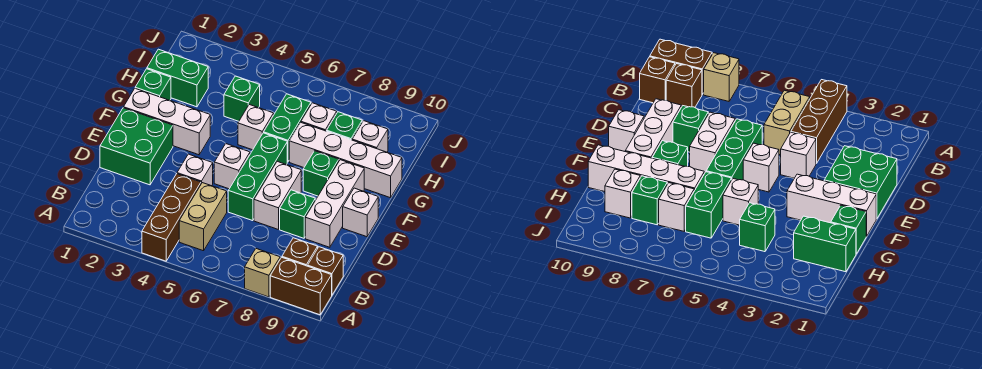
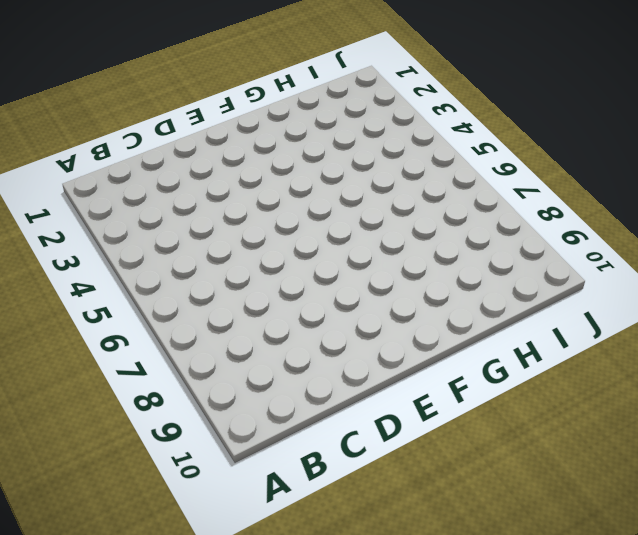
none -> brown brick A4:C4 level 1
none -> tan brick A8 level 1
none -> brown brick A9:A10 level 1

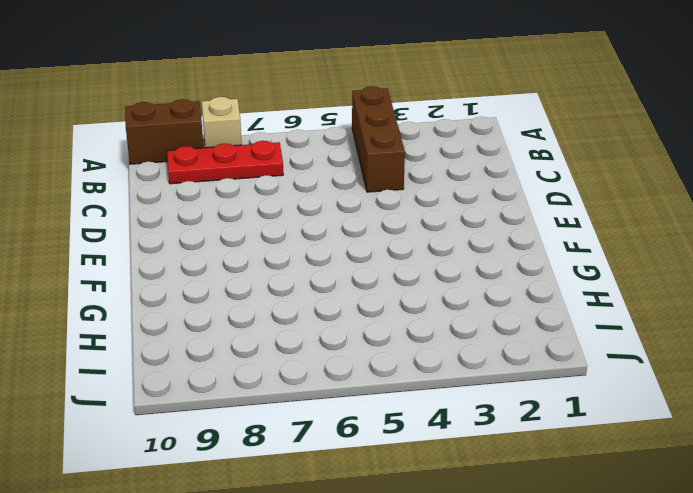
red plate B7:B9 level 1 -> brown brick B9 level 1
none -> tan brick B5:C5 level 1
none -> brown brick B10 level 1
none -> green brick D1:E2 level 1

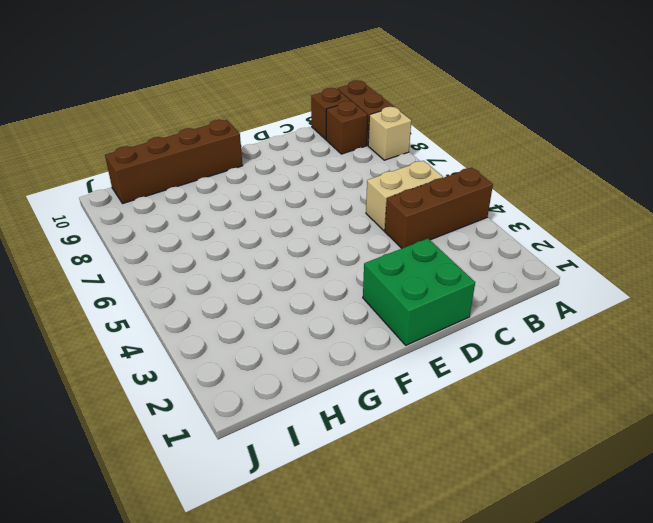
brown brick F10:I10 level 1 -> white brick G7:G10 level 1
none -> white brick D4 level 1
none -> green brick D6:F6 level 1
none -> white brick D7:E7 level 1

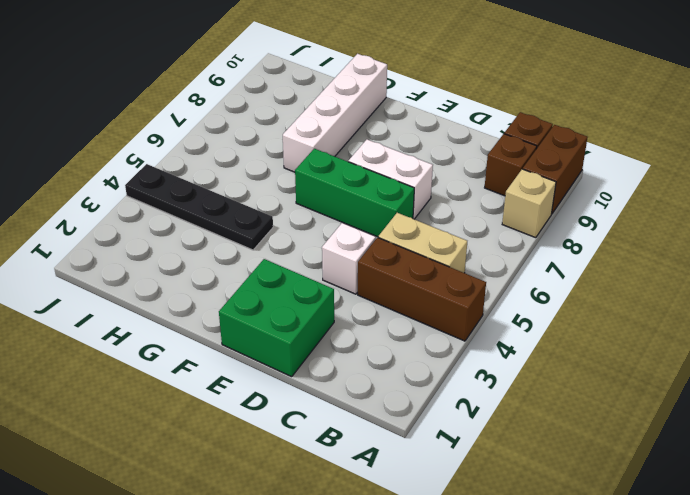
black plate G4:J4 level 1 -> green brick H4 level 1
none -> green brick D8 level 1
none -> white brick D9:F9 level 1
none -> white brick E5 level 1

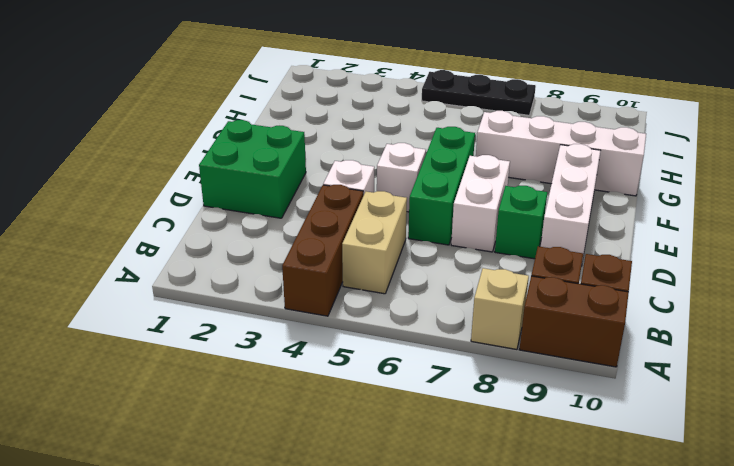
black plate J5:J7 level 1 -> none
none -> white brick E10 level 1
none -> white brick F1:F3 level 1
none -> green brick F8 level 1

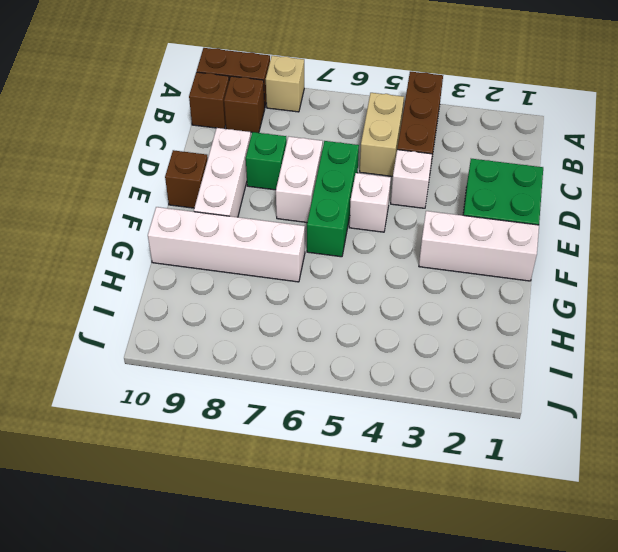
brown brick E10 level 1 -> white brick E10 level 1
none -> green brick F8 level 1
none -> green brick G1 level 1
none -> white brick G5 level 1

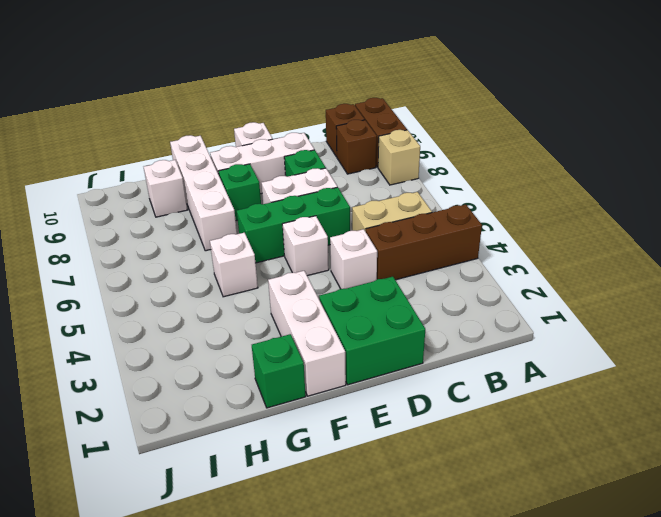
none -> green brick G6:H6 level 1
none -> green brick H1:H2 level 1
none -> green brick H4 level 1

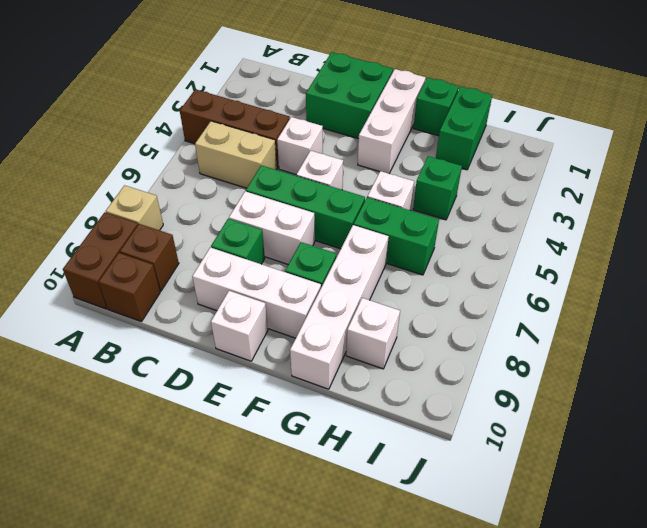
none -> white brick H7 level 1
none -> green brick H8 level 1

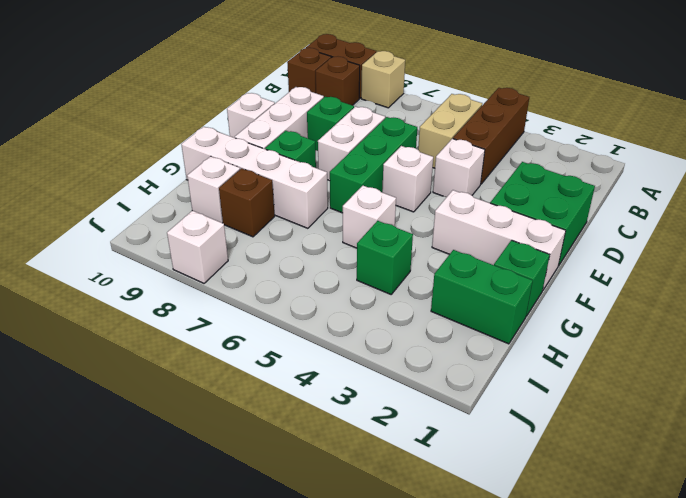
brown brick H8 level 1 -> green brick H8 level 1
white brick J8 level 1 -> white brick H7 level 1
none -> green brick G6:H6 level 1

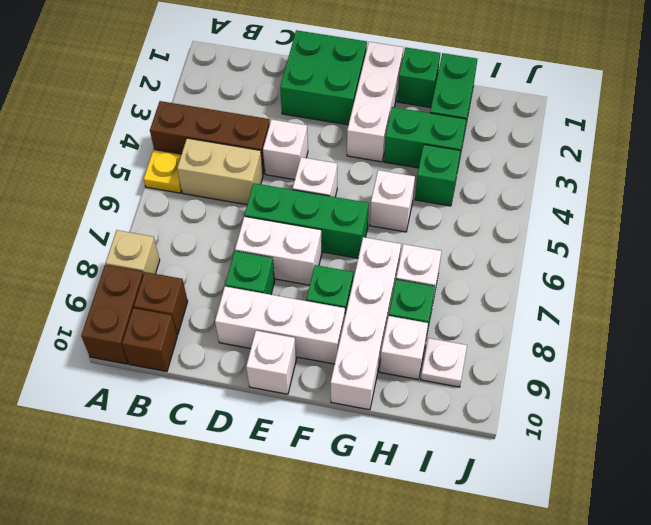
yellow plate A5 level 1 -> none
green brick G3:H3 level 1 -> green brick G6:H6 level 1
white plate I9 level 1 -> none

